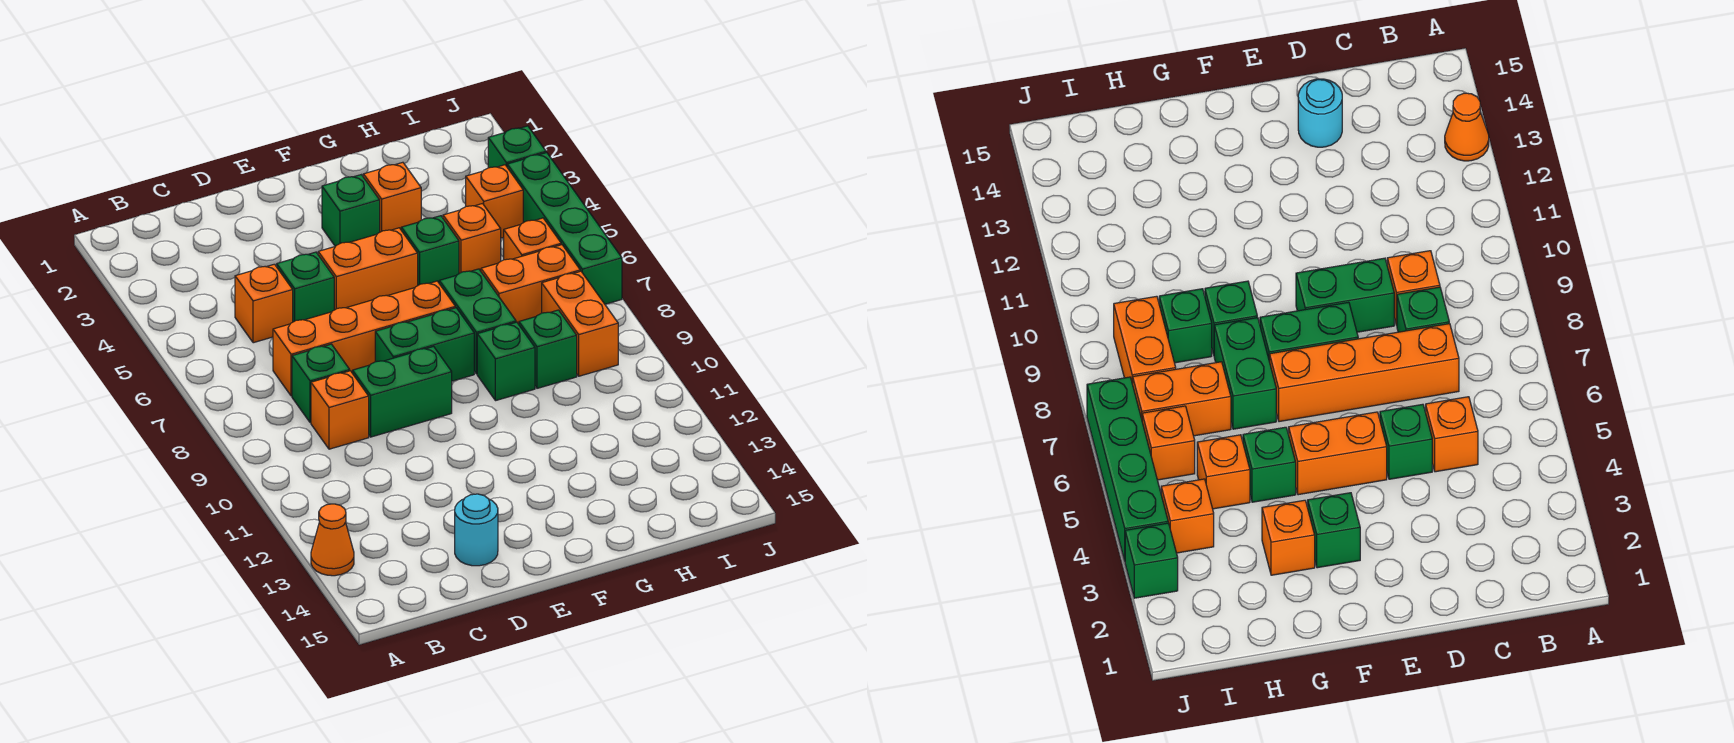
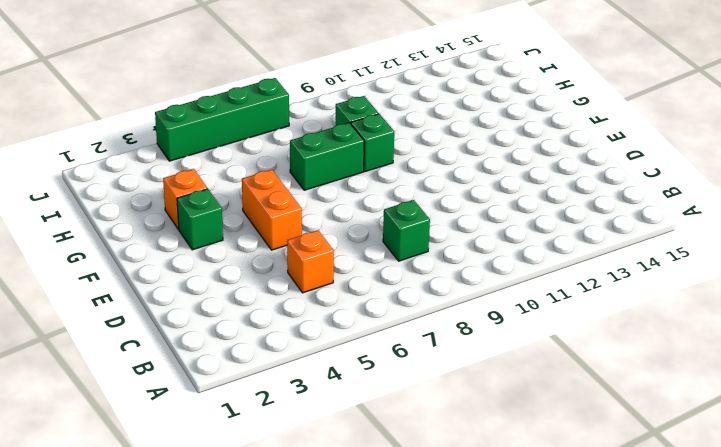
none -> orange cone A13 level 1
none -> orange brick C7:F7 level 1
none -> orange brick C9 level 1

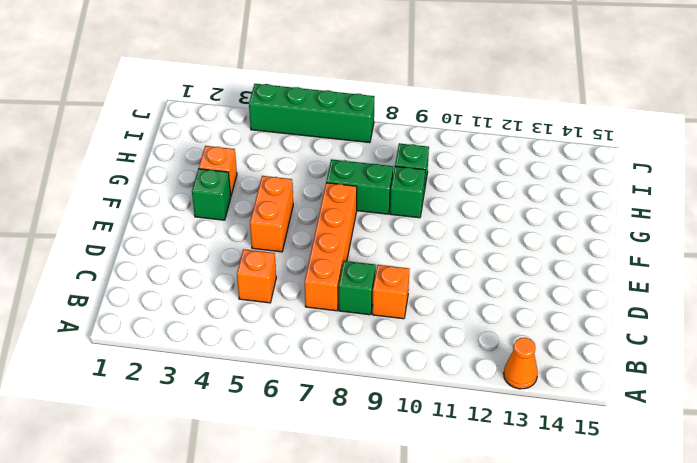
none -> green brick D5 level 1
none -> green brick D9:E9 level 1
none -> cyan round brick D14 level 1

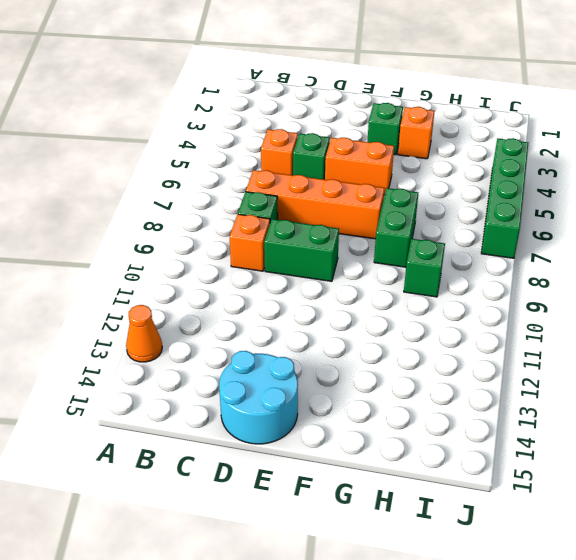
cyan round brick D14:E15 level 1 -> cyan round brick D14 level 1
none -> green brick E8:F8 level 1
none -> green brick G5 level 1
none -> green brick G9 level 1

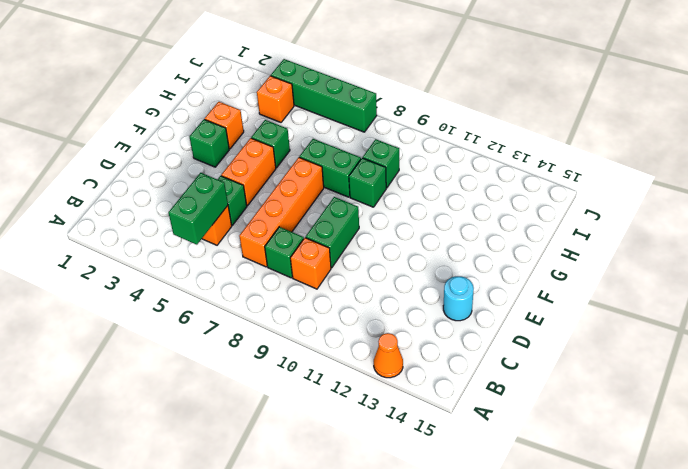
green brick B5:C5 level 2 -> green brick E8:F8 level 1
none -> orange brick H5 level 1
none -> orange brick H7:I7 level 1
none -> orange brick I6 level 1

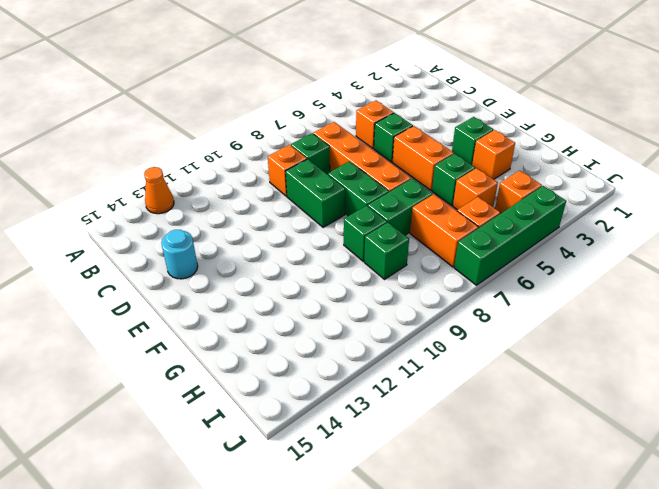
none -> orange brick I8:I9 level 1
none -> green brick J3 level 1

